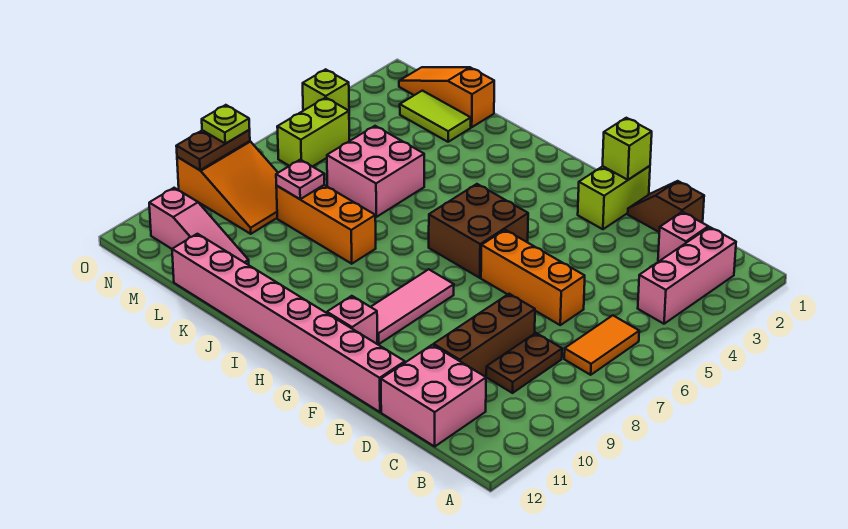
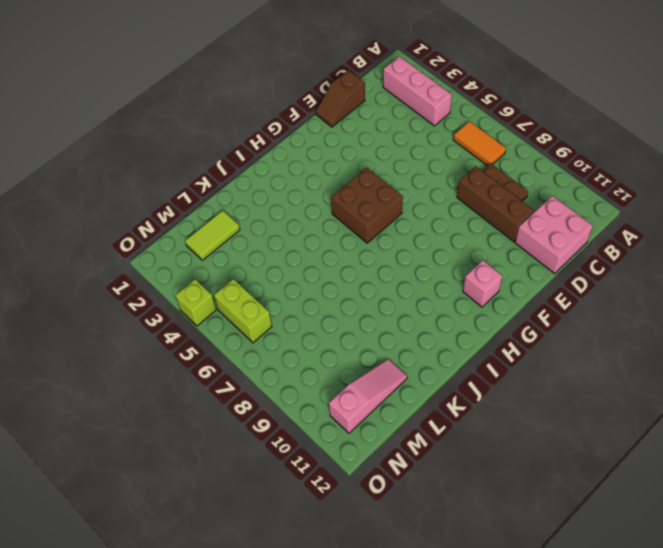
none -> pink brick C2 level 1
none -> orange brick D6:F6 level 1
none -> pink brick E12:L12 level 1

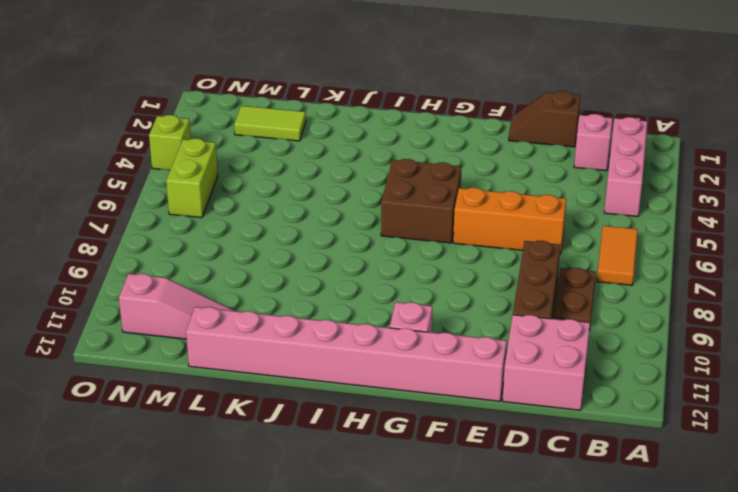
none -> lime brick F1:F2 level 1
none -> pink tile G8:G10 level 1
none -> orange brick J8:L8 level 1

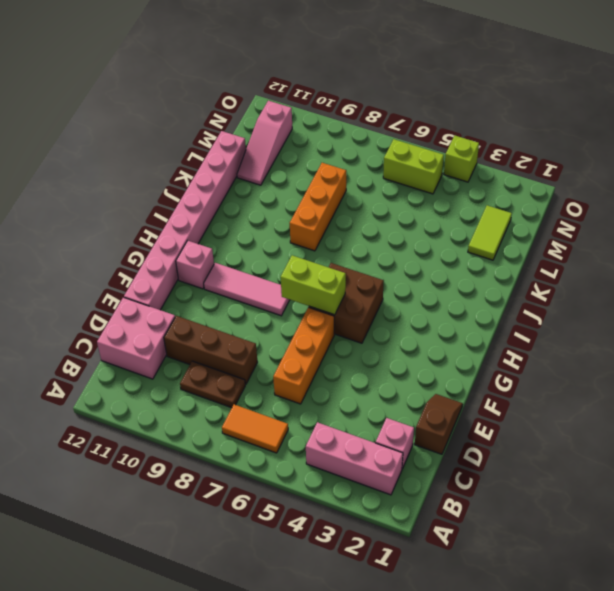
lime brick G6:G7 level 2 -> lime brick F1:F2 level 1
none -> pink brick K5:L6 level 1
none -> orange slope L1:N1 level 1 top L
none -> orange slope M8:O9 level 1 top O

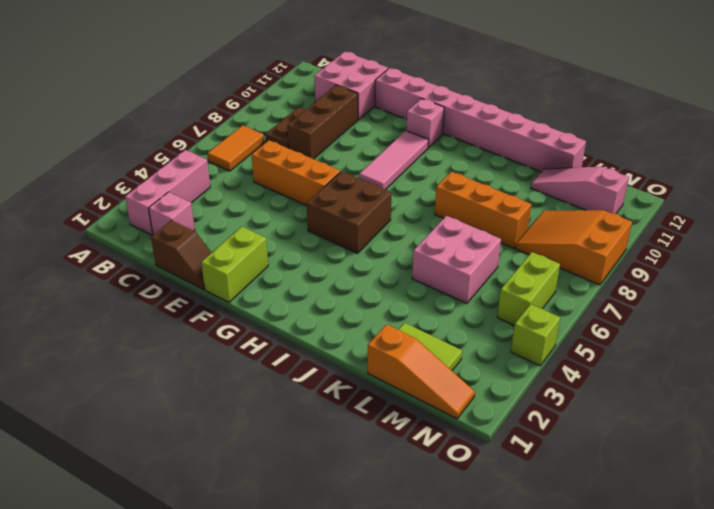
none -> lime brick F1 level 2
none -> pink plate L8 level 2
none -> brown plate O8:O9 level 2

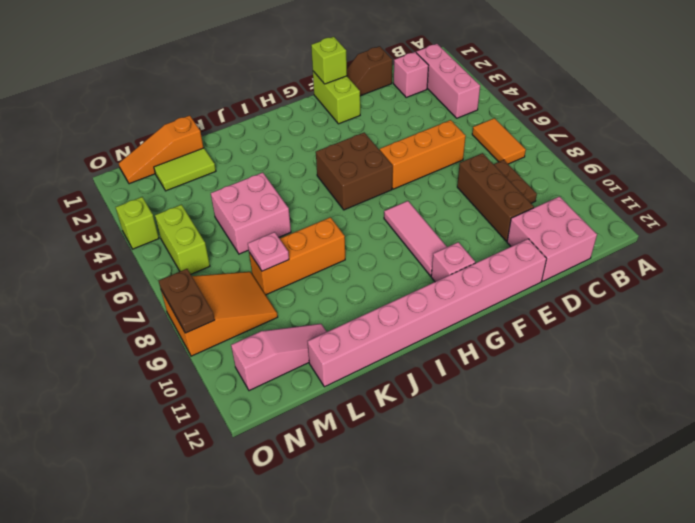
none -> lime plate O8 level 3

